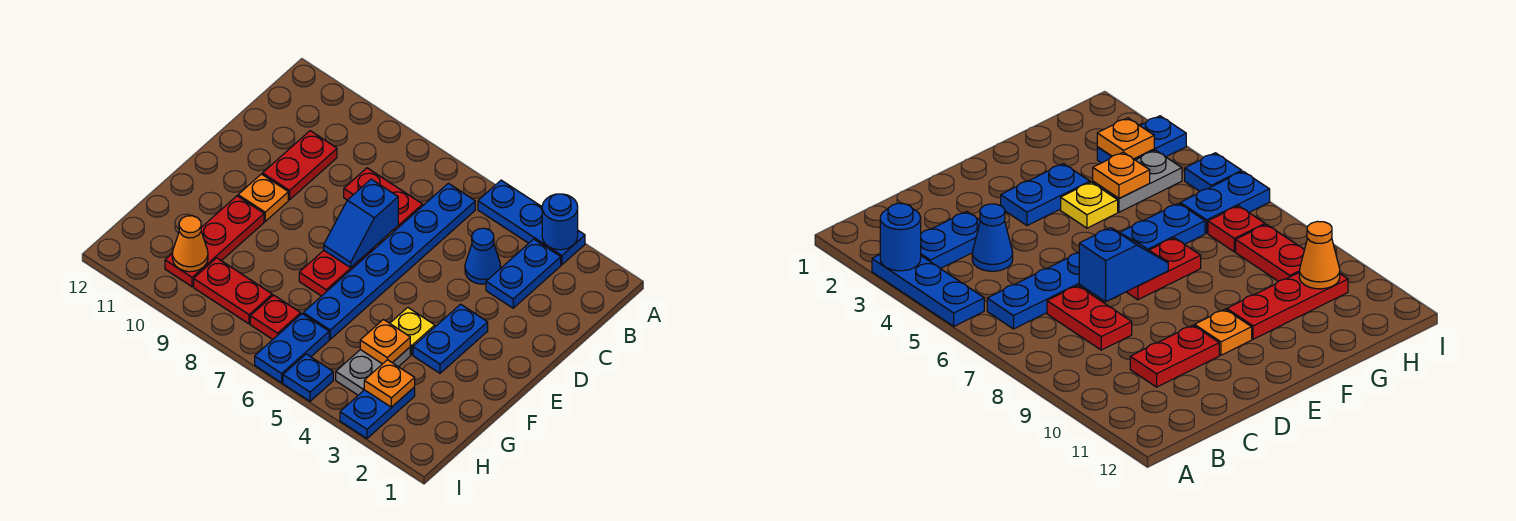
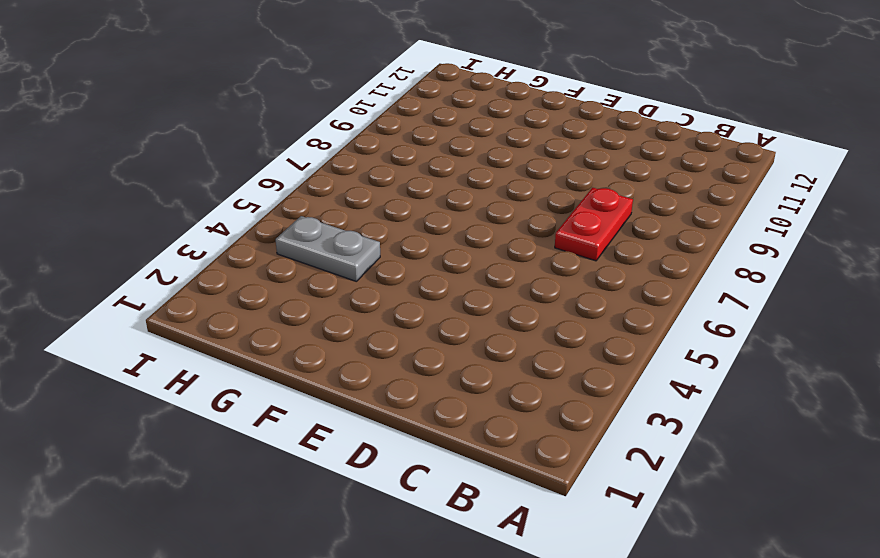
none -> blue plate A3:A5 level 1
none -> blue plate B3:C3 level 1
none -> blue plate B6:G6 level 1

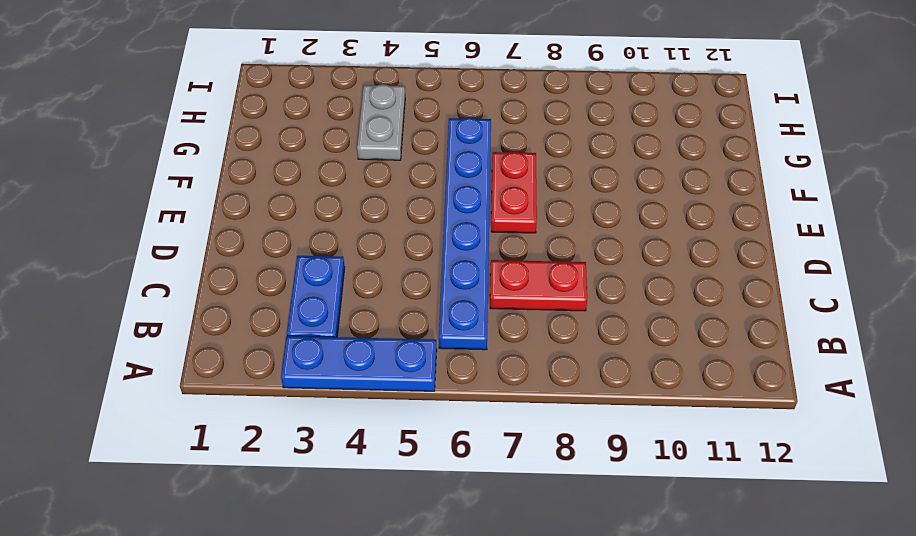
none -> blue cone C4 level 1
none -> red plate C10:D10 level 1
none -> blue plate E3:F3 level 1

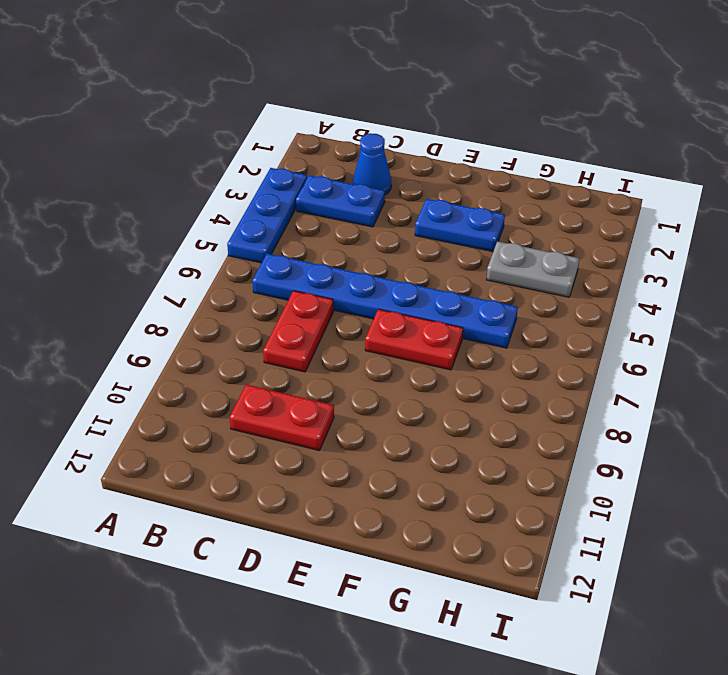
blue cone C2 level 1 -> blue cone C4 level 1
none -> orange plate E10 level 1
none -> yellow plate F4 level 1
none -> red plate F10:H10 level 1

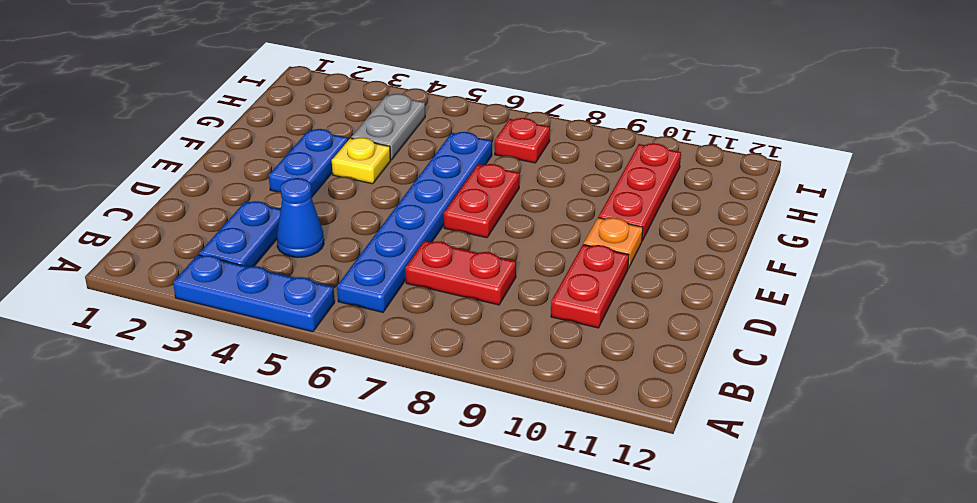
none -> blue plate H3:I3 level 1
none -> blue plate H6:I6 level 1
none -> red plate H8:H9 level 1

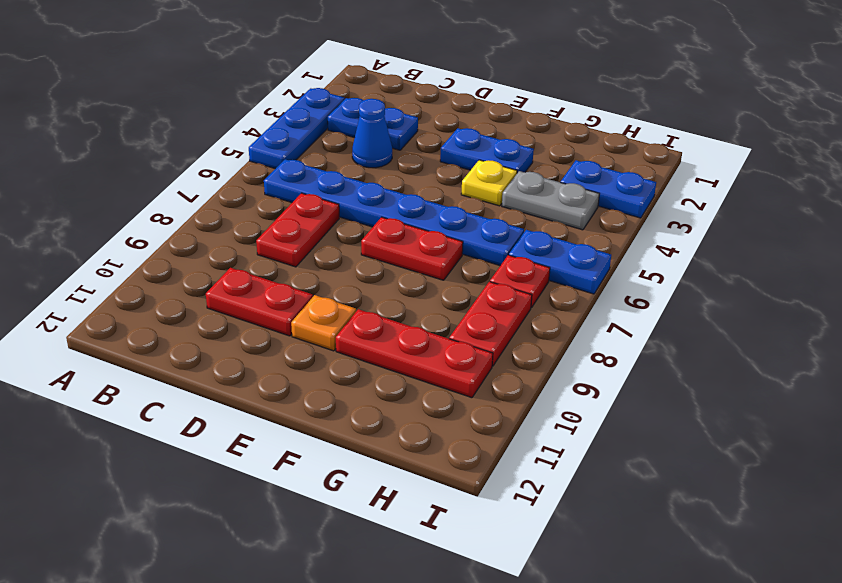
none -> blue plate I5 level 1
none -> blue round brick A3 level 2
none -> blue slope D7:E7 level 2 top D

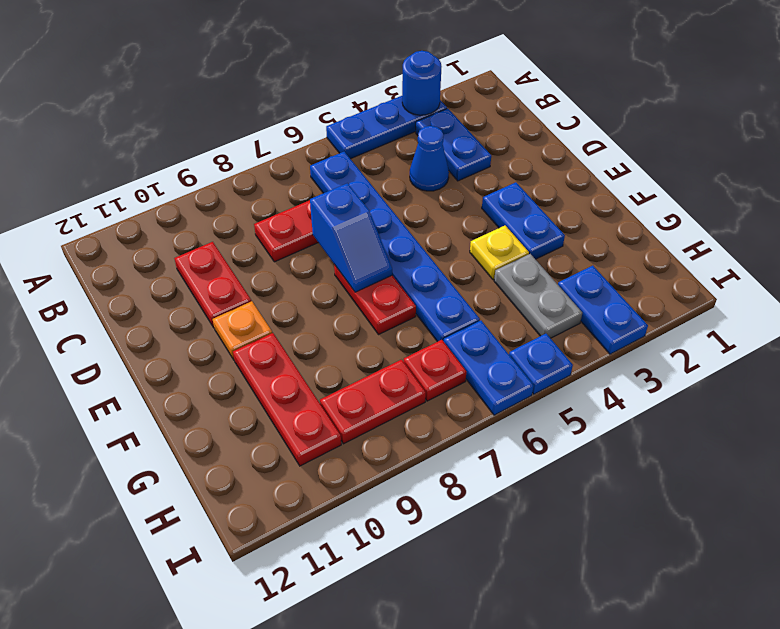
none -> orange plate G4 level 2
none -> orange plate H3 level 2
none -> orange cone H10 level 2

